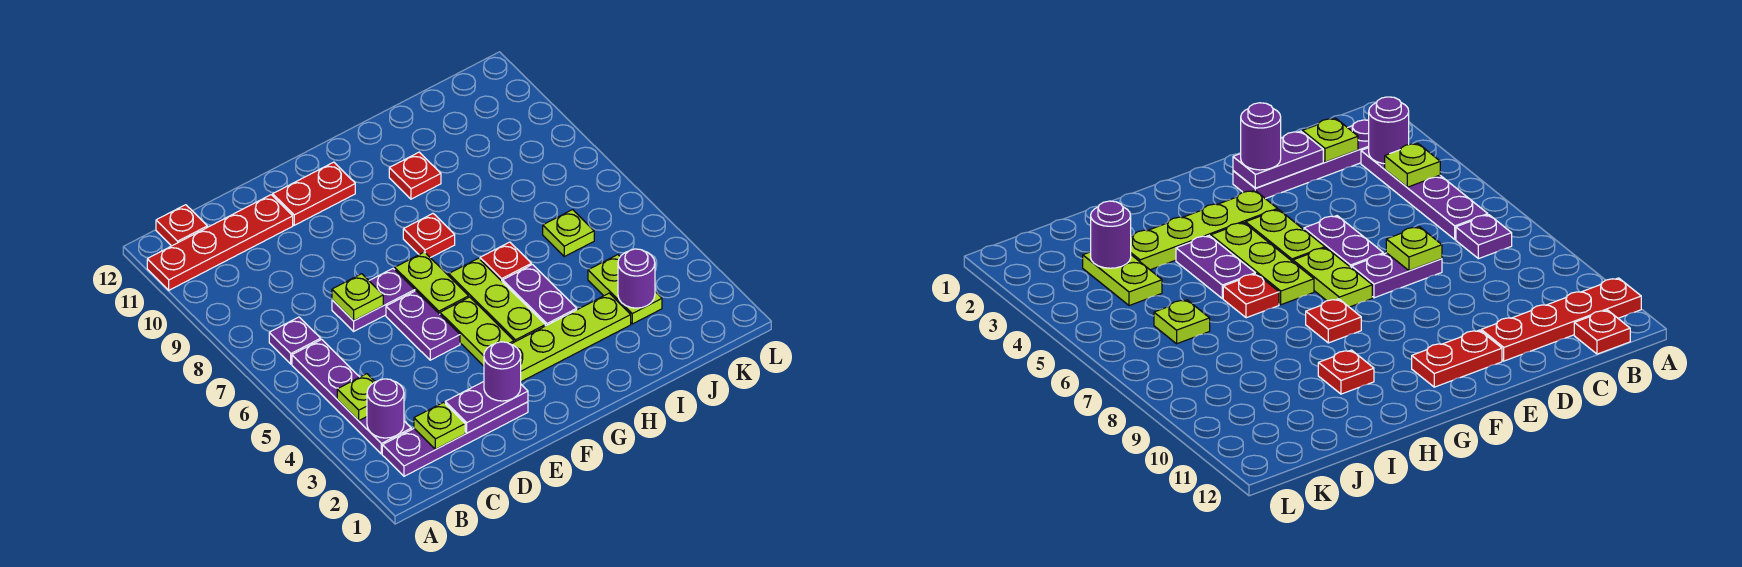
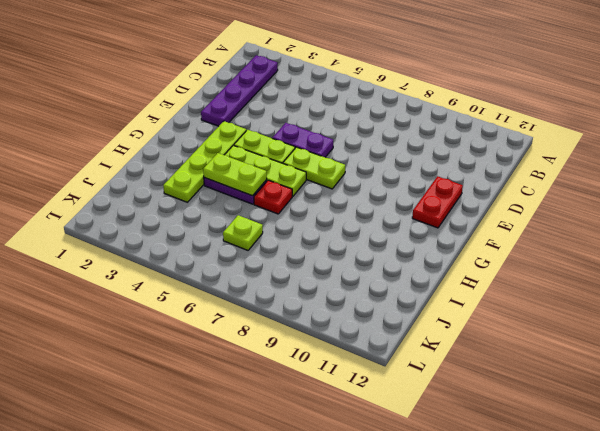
lime plate H4:H5 level 2 -> lime plate J3:J4 level 1
none -> red plate A11:D11 level 1
none -> purple plate B3:B6 level 1
none -> purple plate B7 level 1

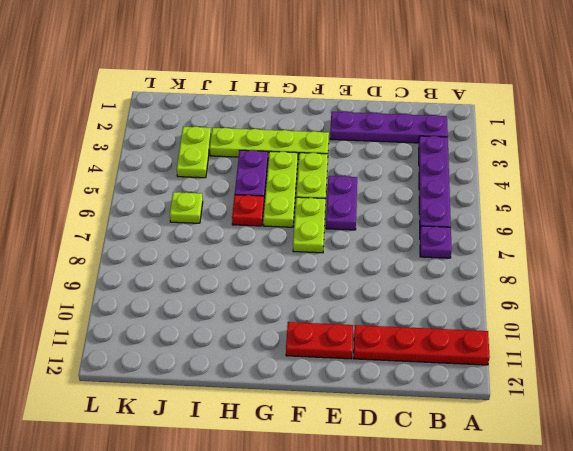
none -> red plate B12 level 1
none -> purple plate D7:E7 level 1
none -> red plate G8 level 1

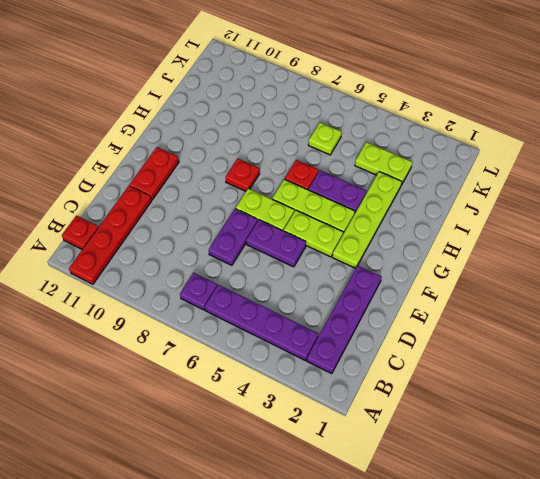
none -> red plate H10 level 1
none -> purple round brick B3 level 2
none -> lime plate B4 level 2

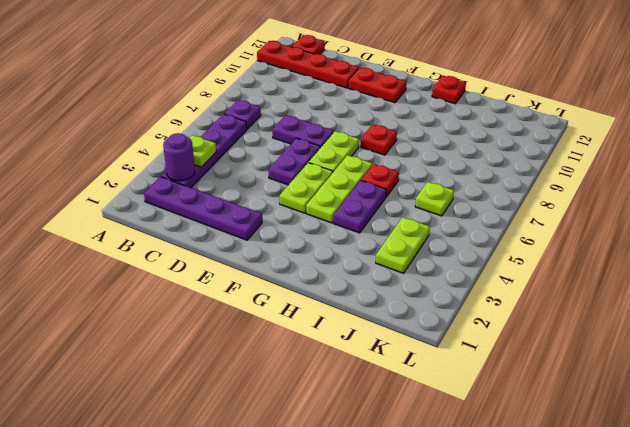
red plate H12 level 1 -> red plate H10 level 1
none -> lime plate F3:I3 level 1
none -> lime plate C2 level 2
none -> purple plate D2:E2 level 2

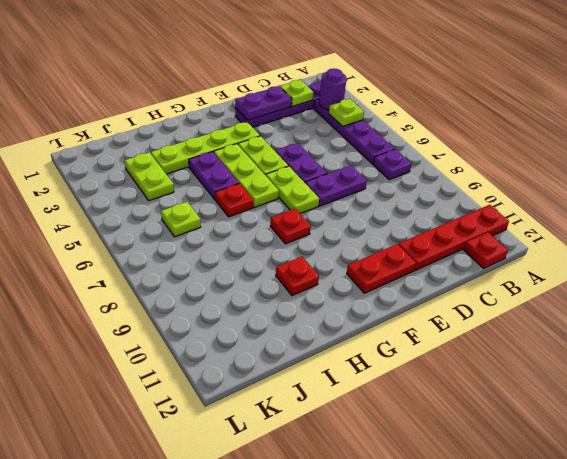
none -> lime plate D7 level 2
none -> purple round brick J3 level 2
none -> purple round brick E2 level 3

